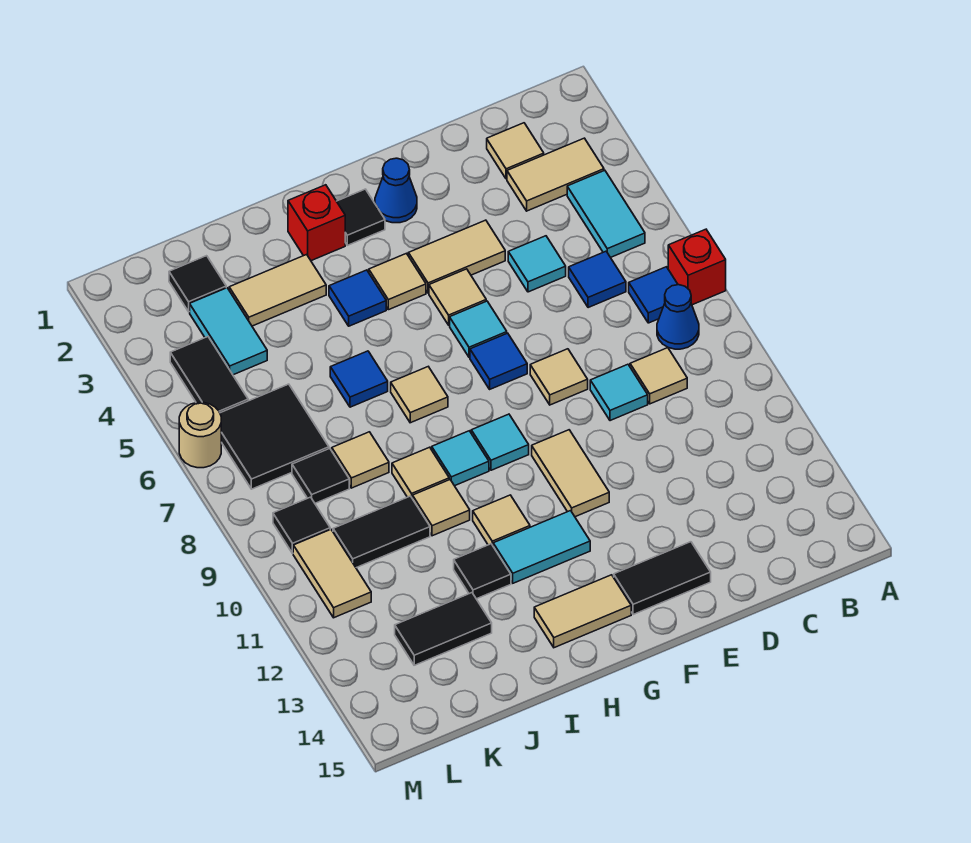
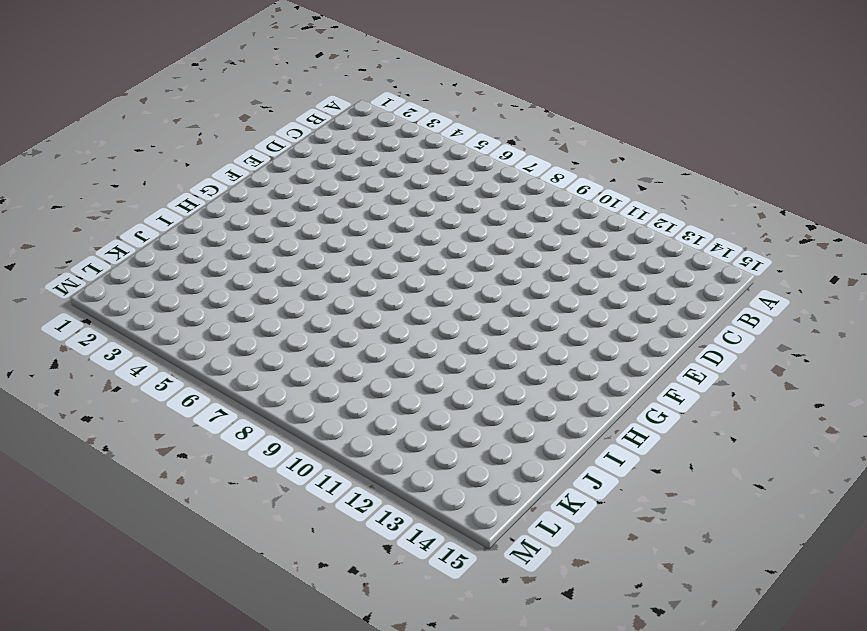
none -> red brick A7 level 1
none -> tan tile B3:C3 level 1
none -> cyan tile B4:B5 level 1
none -> blue tile B7 level 1

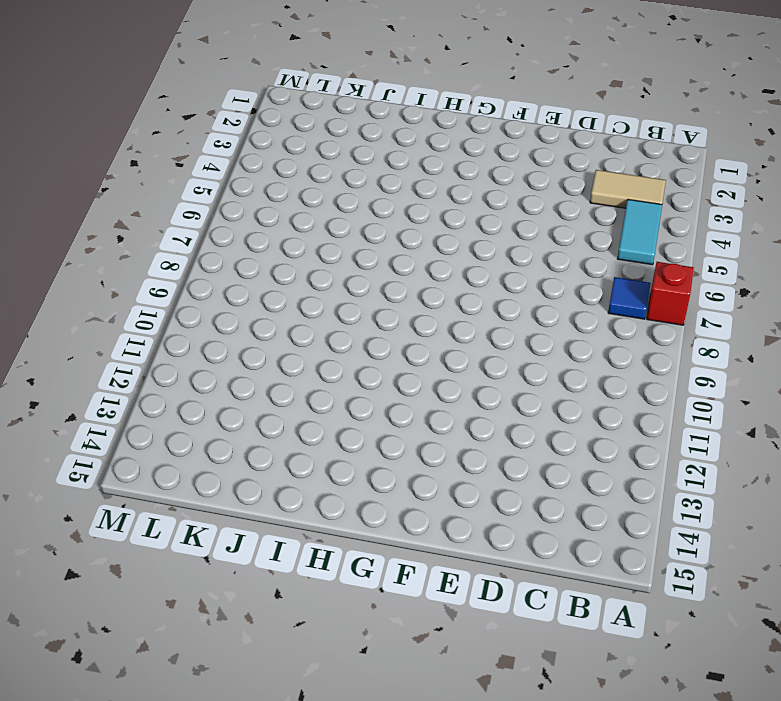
none -> blue cone B8 level 1
none -> tan tile C2 level 1
none -> blue tile C6 level 1
none -> tan tile C9 level 1

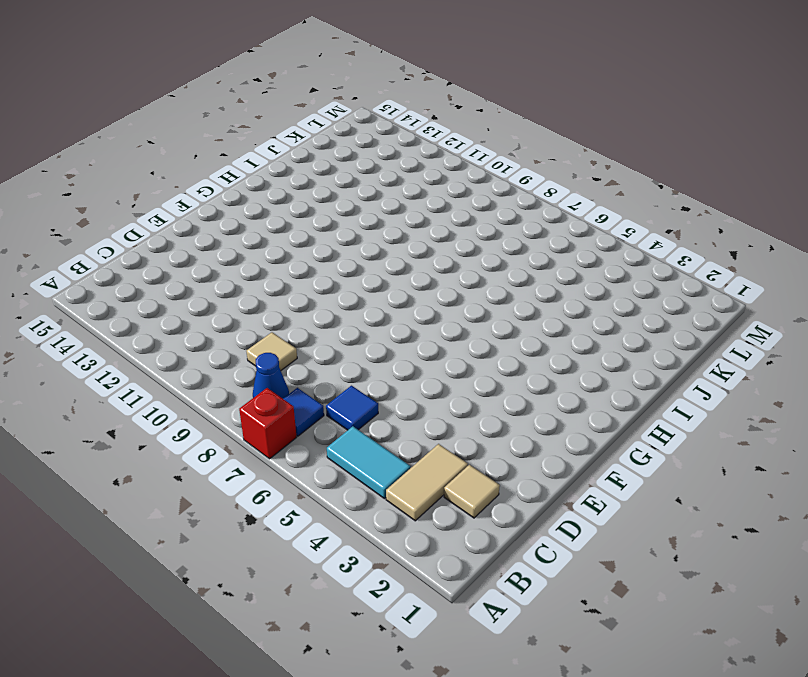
none -> cyan tile D5 level 1
none -> cyan tile D9 level 1
none -> tan tile E4:F4 level 1
none -> tan tile E8 level 1

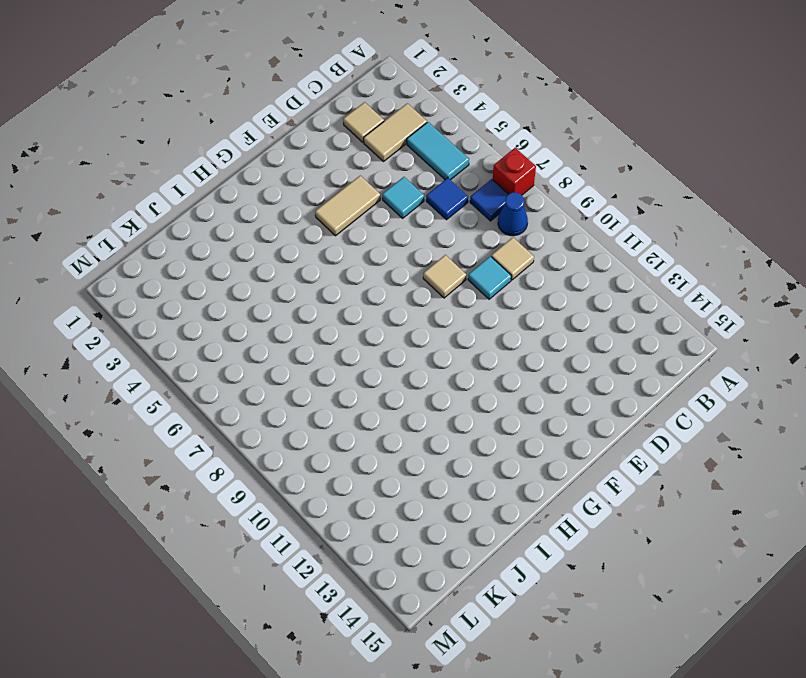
none -> black tile E14:F14 level 1
none -> blue cone F2 level 1
none -> tan tile F5 level 1
none -> cyan tile F6 level 1

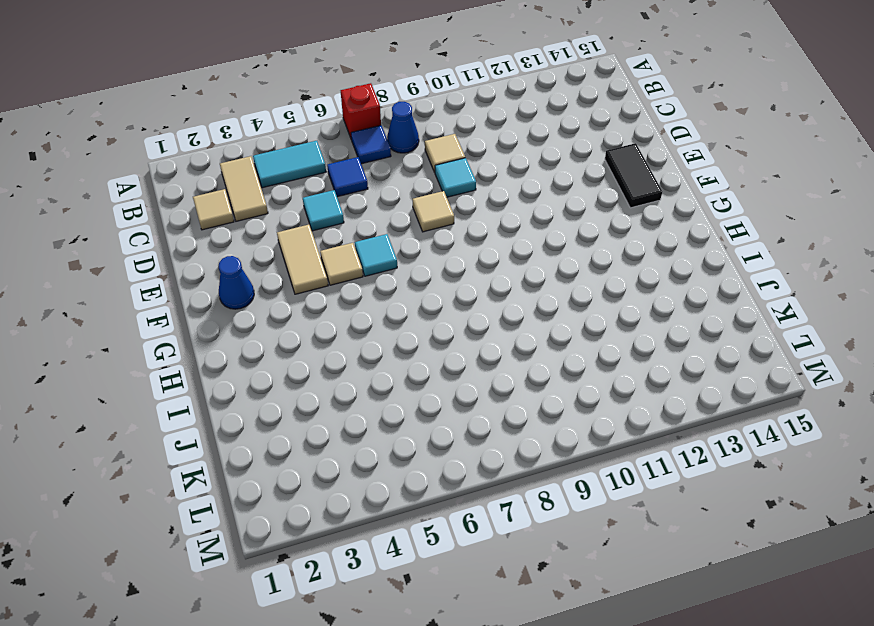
none -> blue tile F7 level 1
none -> tan tile F10:F11 level 1
none -> black tile G2 level 1
none -> tan tile G4 level 1

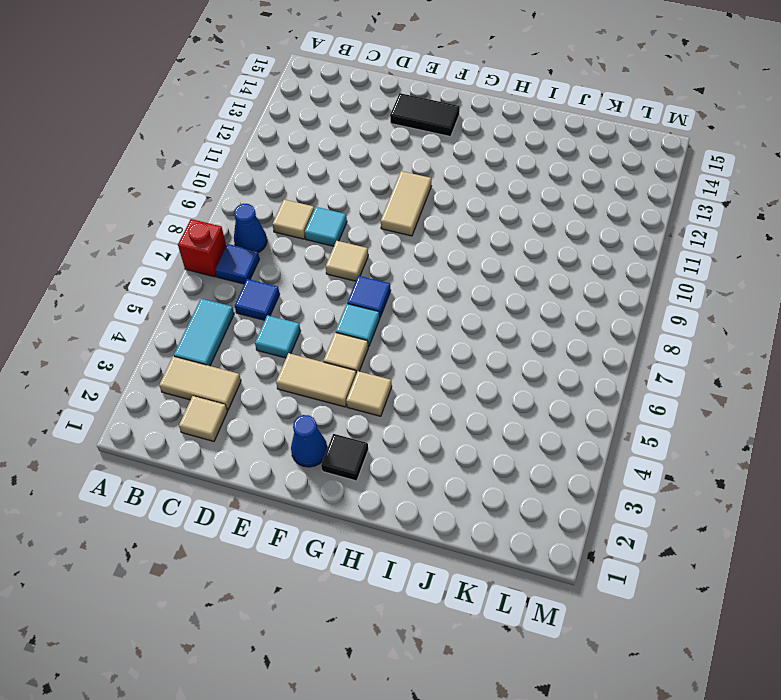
none -> cyan tile G9 level 1
none -> cyan tile G12:H12 level 1
none -> tan tile G14:H14 level 1
none -> red brick H2 level 1

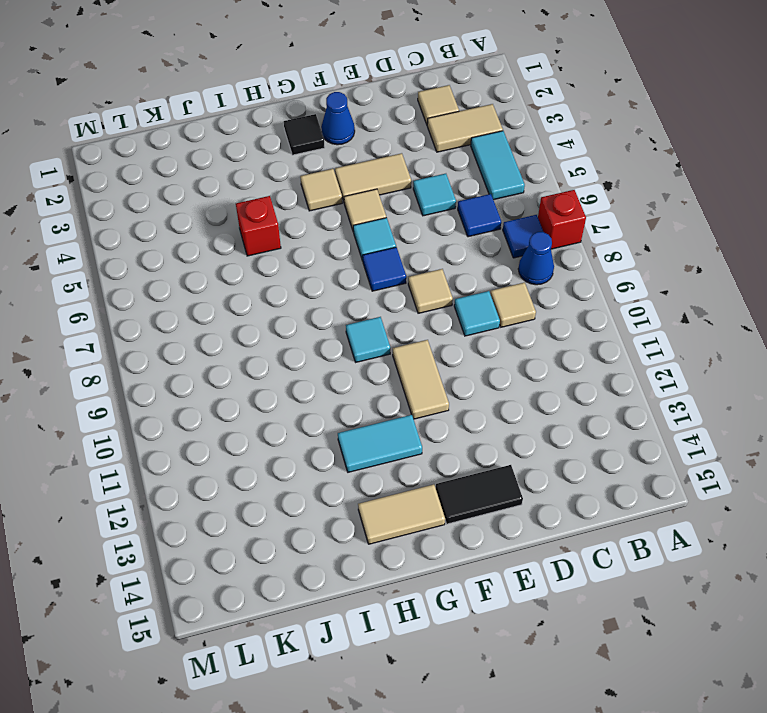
red brick I5 level 1 -> red brick H2 level 1
none -> blue tile H4 level 1
none -> tan tile H7 level 1
none -> cyan tile H9 level 1
none -> tan tile H11 level 1

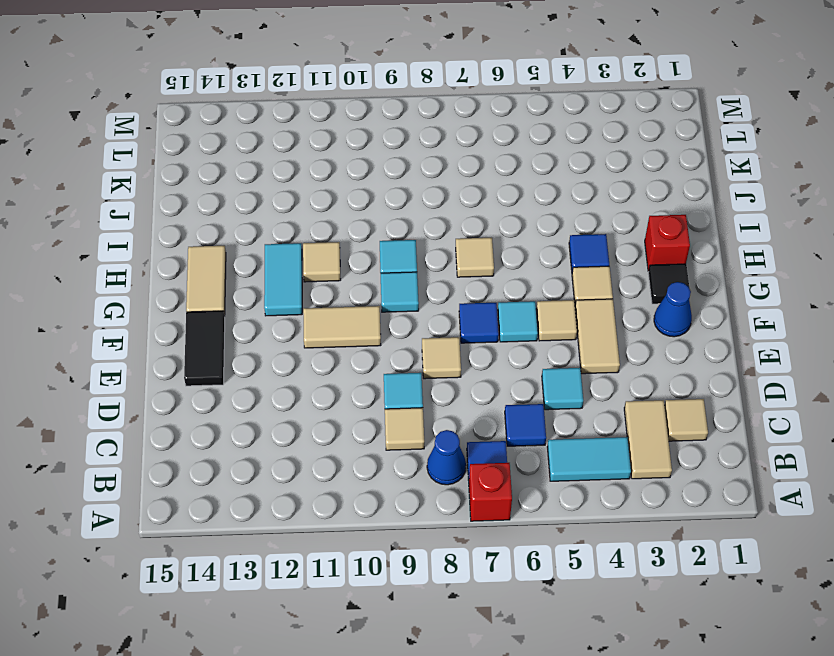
none -> tan tile I3:J3 level 1
none -> blue tile I6 level 1
none -> tan tile I9 level 1
none -> tan tile I10 level 1

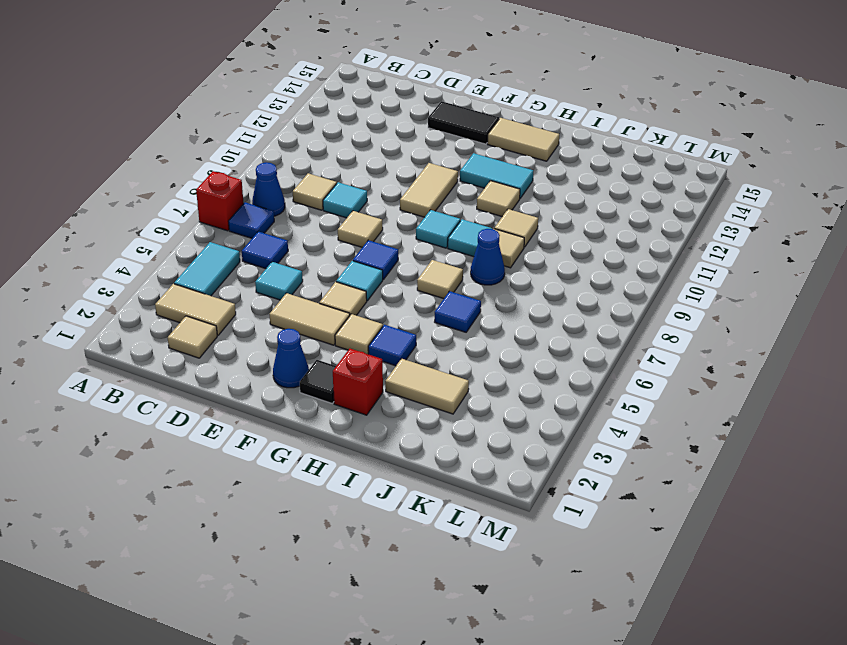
blue cone I8 level 1 -> none
none -> black tile I12 level 1
none -> tan tile J8 level 1
none -> black tile J10:K10 level 1
none -> black tile J13:K13 level 1

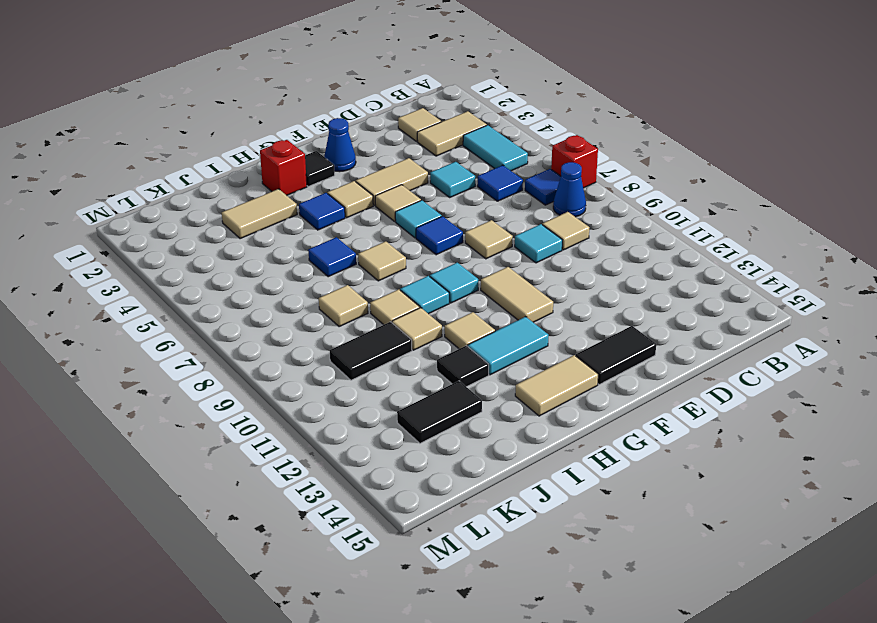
none -> black tile K2 level 1
none -> cyan tile K3:K4 level 1
none -> black tile K6:L7 level 1
none -> black tile K8 level 1

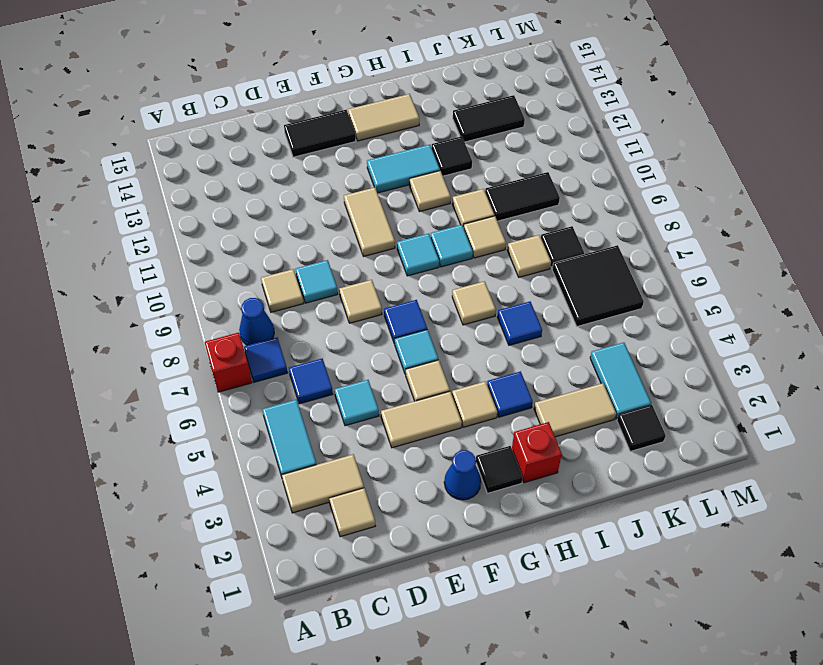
none -> black tile L4:L5 level 1
none -> black tile L9 level 1
none -> tan tile L10:L11 level 1
none -> tan round brick M6 level 1

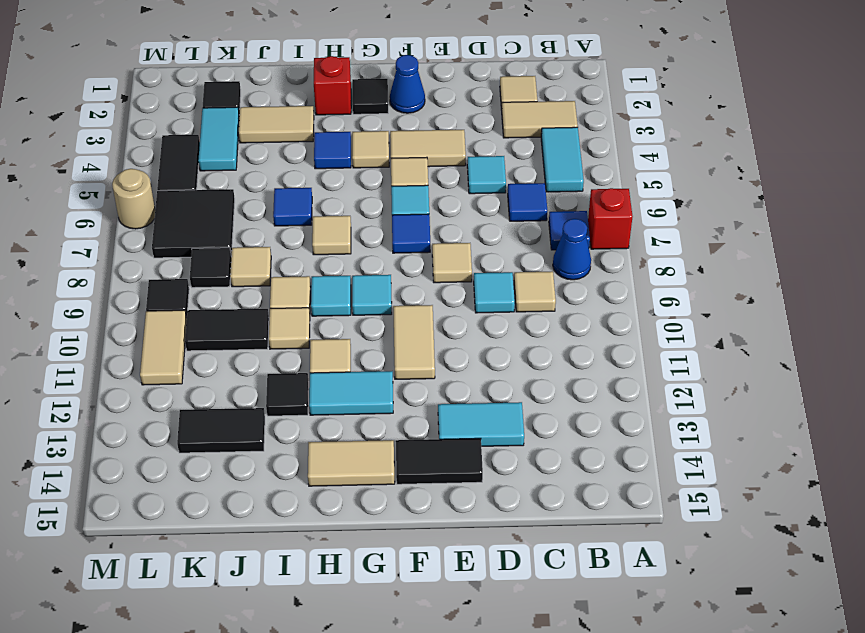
cyan tile D13:E13 level 1 -> none

